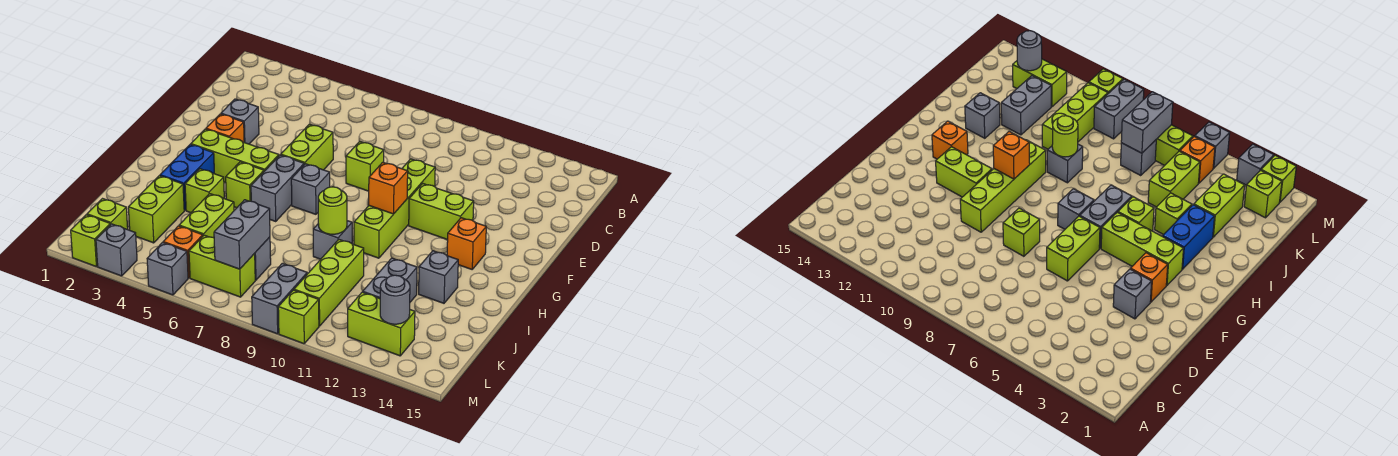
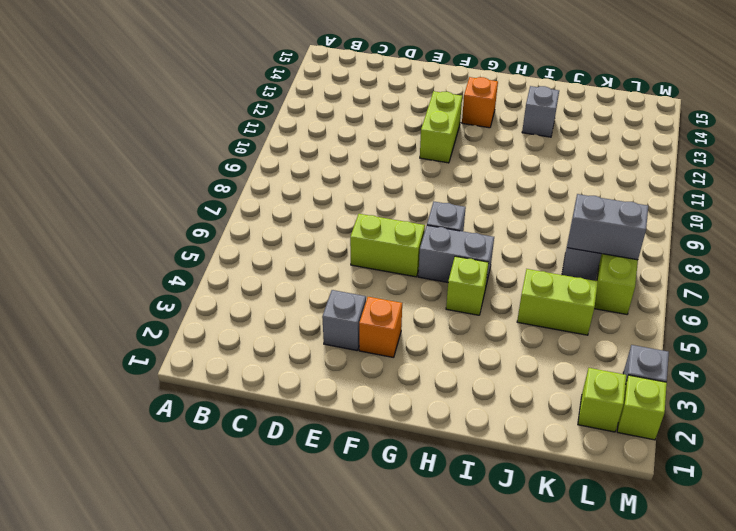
none -> lime brick E8 level 1
none -> lime brick E10:H10 level 1
none -> lime brick G3:G5 level 1
none -> blue brick H3:I3 level 1

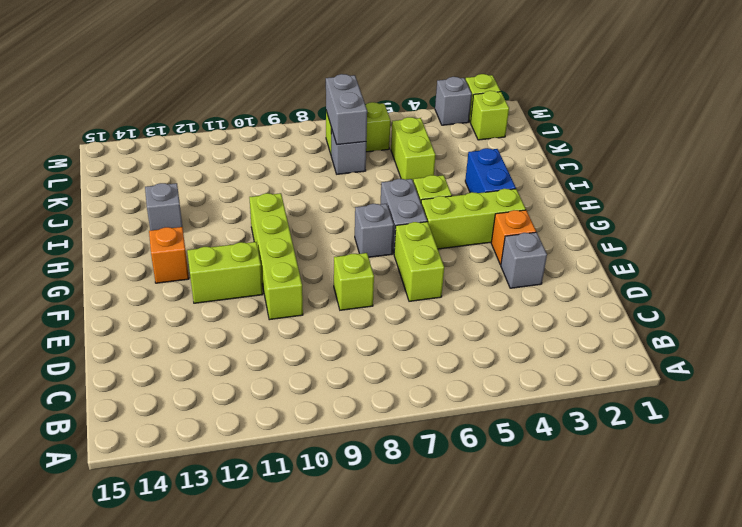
none -> lime brick I4 level 1
none -> grey brick I9 level 1
none -> lime brick J3:K3 level 1
none -> lime brick J10:L10 level 1

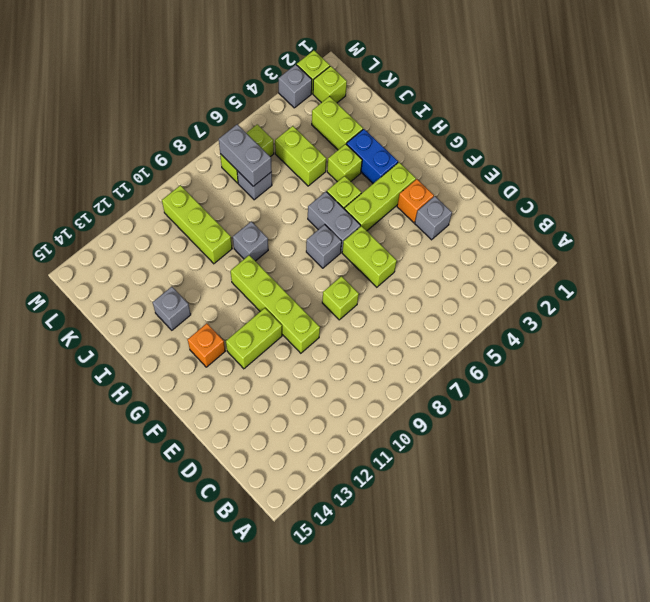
none -> grey brick J12:K12 level 1
none -> orange brick L5 level 1
none -> grey brick L9:M9 level 1
none -> lime brick L12:L13 level 1

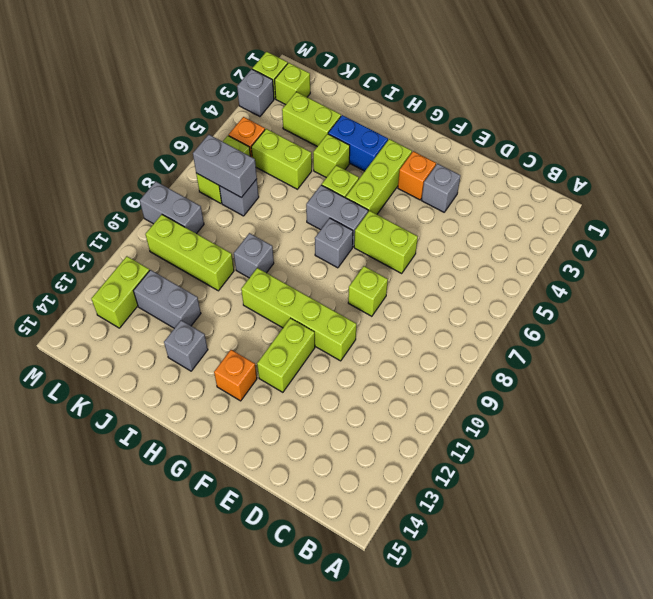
none -> grey brick M5 level 1
none -> lime brick M10 level 1
none -> orange brick G10 level 2
none -> lime round brick I9 level 2

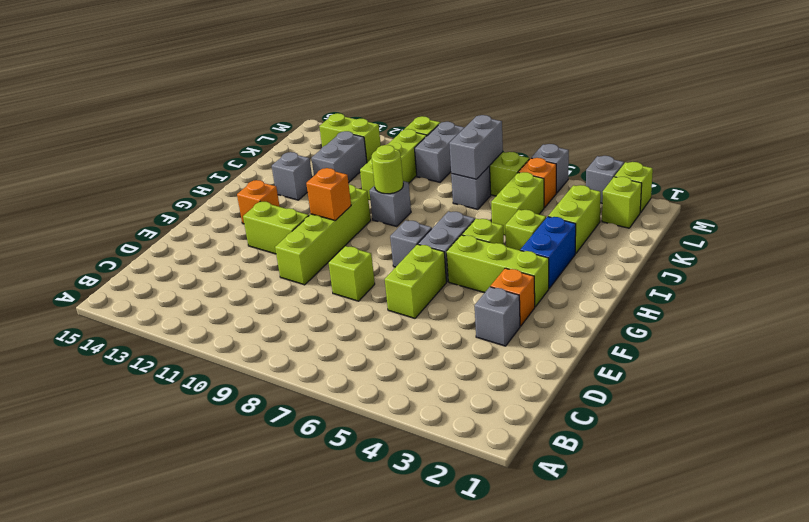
none -> grey round brick L13 level 2

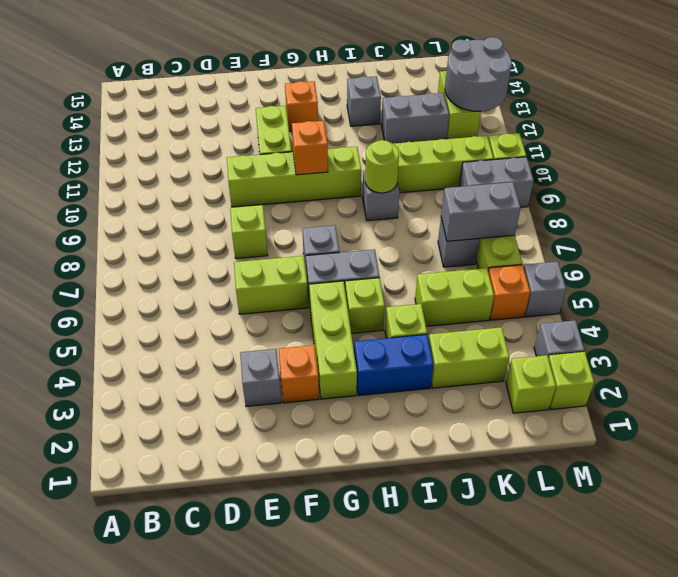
grey round brick L12:M13 level 2 -> grey round brick L13 level 2

